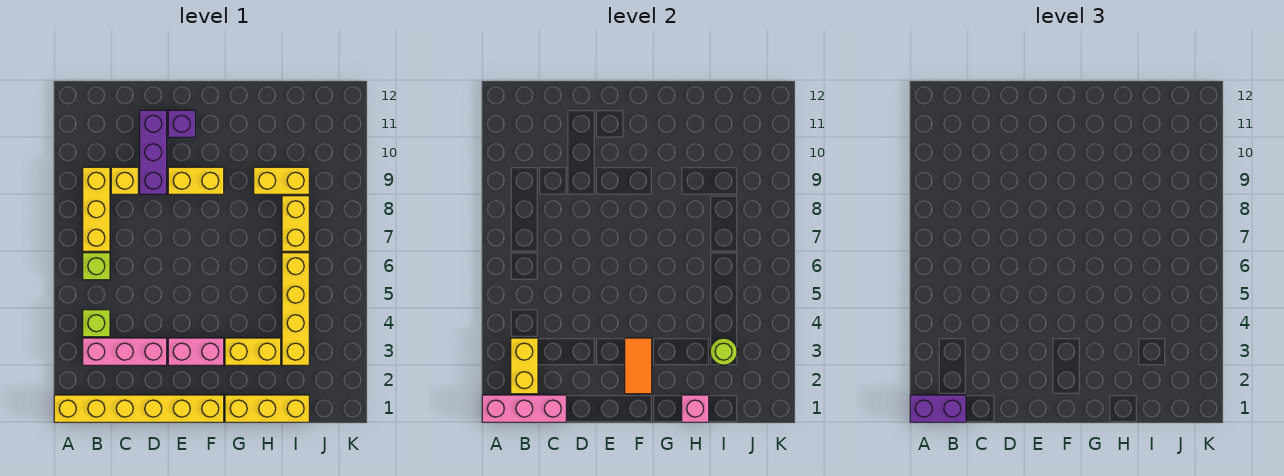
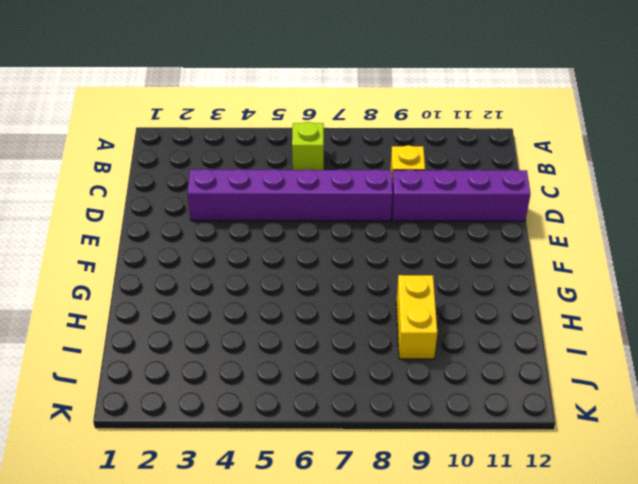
purple brick D3:D8 level 1 -> pink brick B3:D3 level 1
purple brick D9:D12 level 1 -> purple brick D9:D11 level 1
none -> yellow brick A1:F1 level 1
none -> lime brick B4 level 1
none -> yellow brick B7:B9 level 1

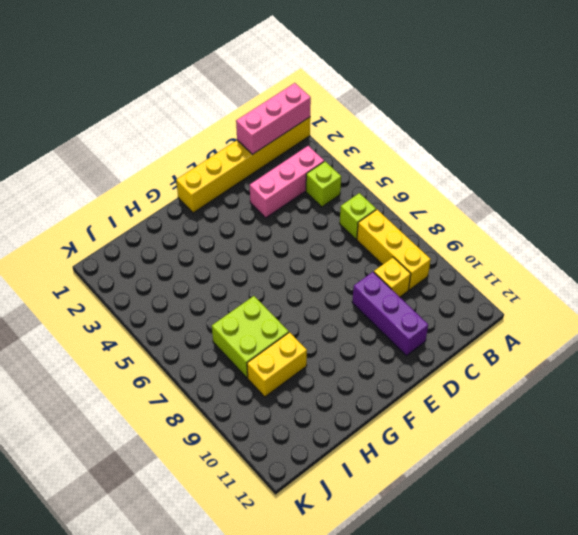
lime brick H7:I8 level 1 -> yellow brick I7:I8 level 1
none -> pink brick E3:F3 level 1
none -> yellow brick E9:F9 level 1
none -> purple brick E11 level 1

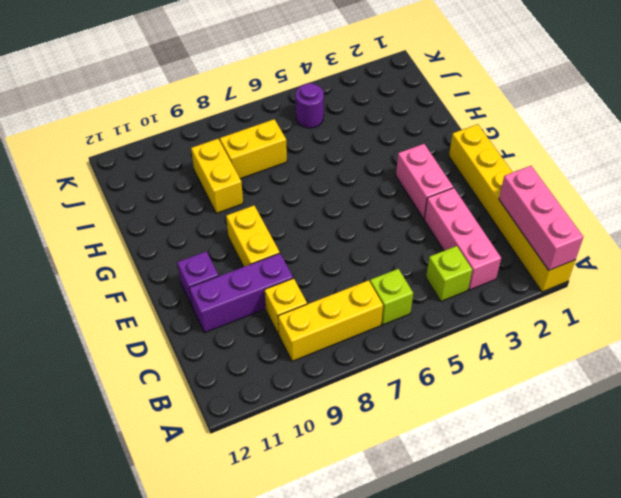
purple round brick J5 level 1 -> none
none -> yellow brick G1:I1 level 1
none -> yellow brick G3:H3 level 1
none -> yellow brick I3:I6 level 1

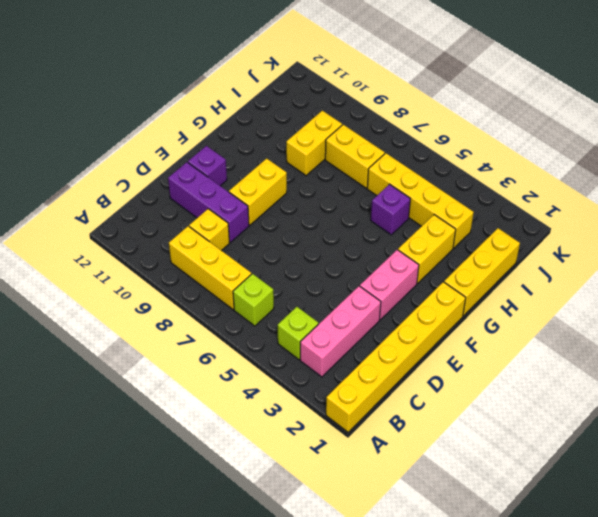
purple brick H5 level 1 -> none
none -> pink brick A1:C1 level 2
none -> yellow brick B2:B3 level 2
none -> orange tile F2:F3 level 2

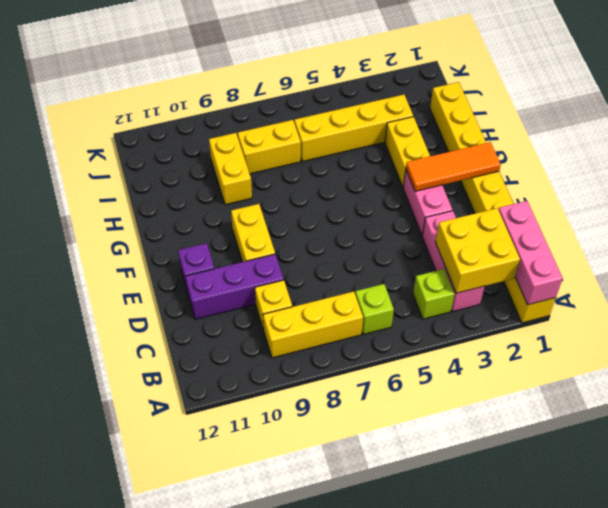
yellow brick B2:C3 level 2 -> yellow brick B2:B3 level 2
orange tile F1:F3 level 2 -> orange tile F2:F3 level 2
none -> pink brick H1 level 2
none -> lime round brick I3 level 2
none -> purple brick A1:B1 level 3

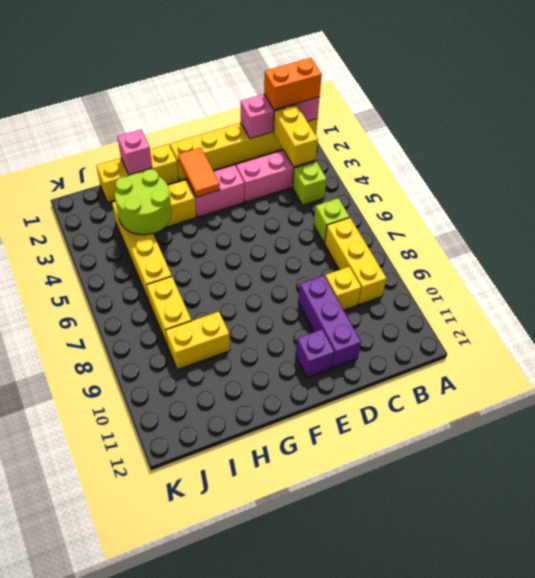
orange brick A1:B1 level 3 -> purple brick A1:B1 level 3
lime round brick H3:I4 level 2 -> lime round brick I3 level 2
none -> yellow brick E9:F9 level 1

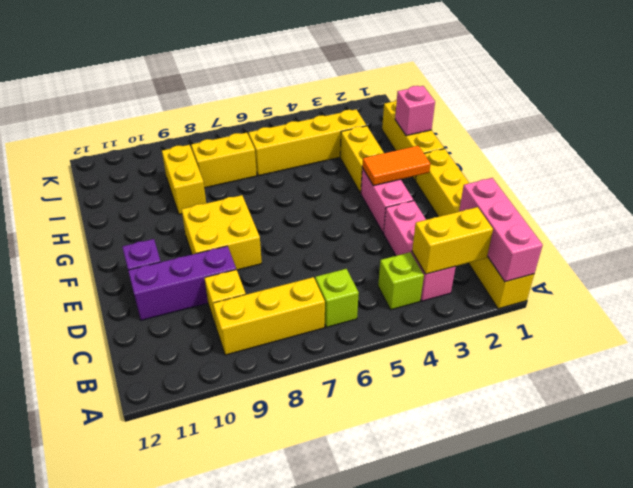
yellow brick E8:F9 level 1 -> yellow brick E9:F9 level 1
none -> lime round brick I3 level 2
none -> purple brick A1:B1 level 3

